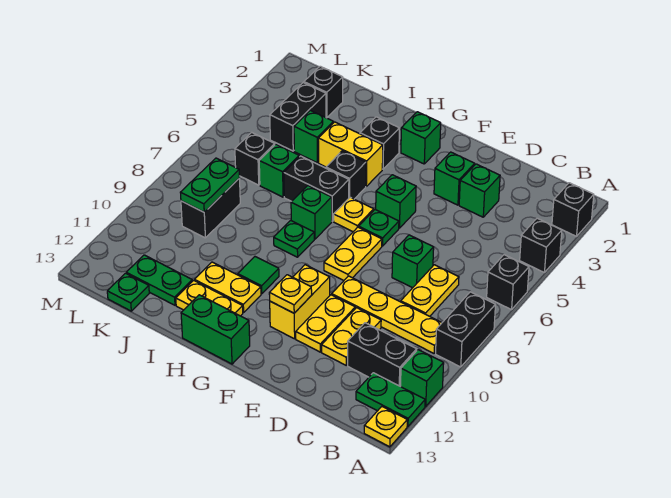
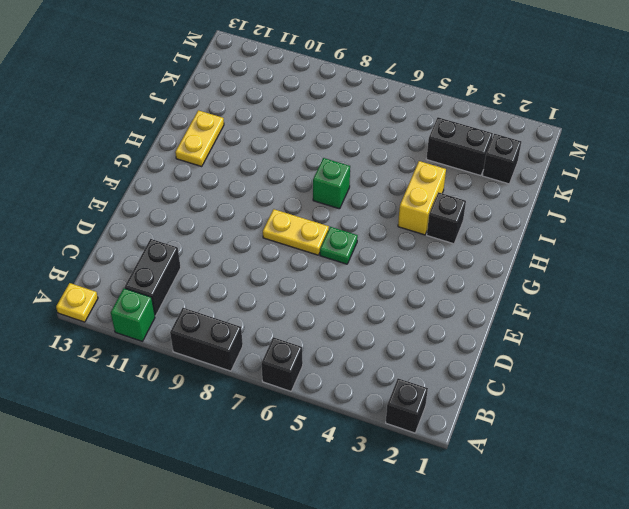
none -> black brick A4 level 1
none -> green plate A12:B12 level 1
none -> yellow plate B9:E9 level 1
none -> yellow plate C7:C8 level 1

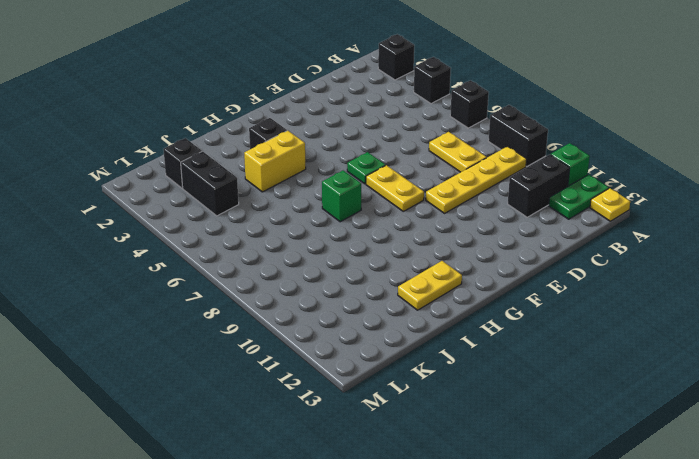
none -> green brick D3 level 1
none -> green brick D7 level 1
none -> yellow plate D10:D11 level 1
none -> green brick E3 level 1

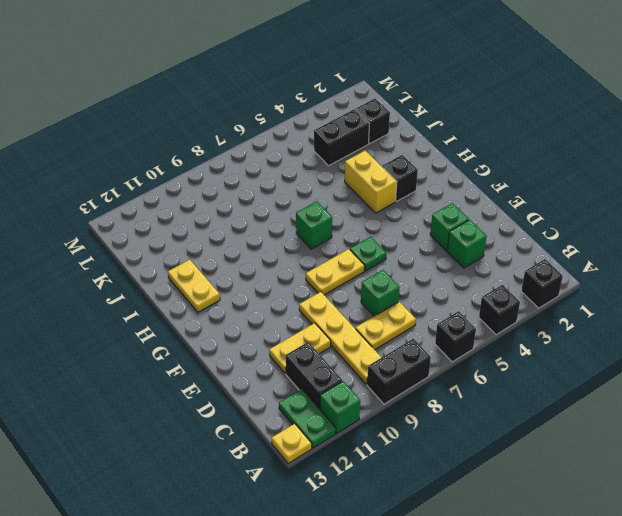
none -> yellow plate E10:E11 level 1
none -> green brick F5 level 1
none -> yellow brick F10:F11 level 1
none -> green brick G2 level 1

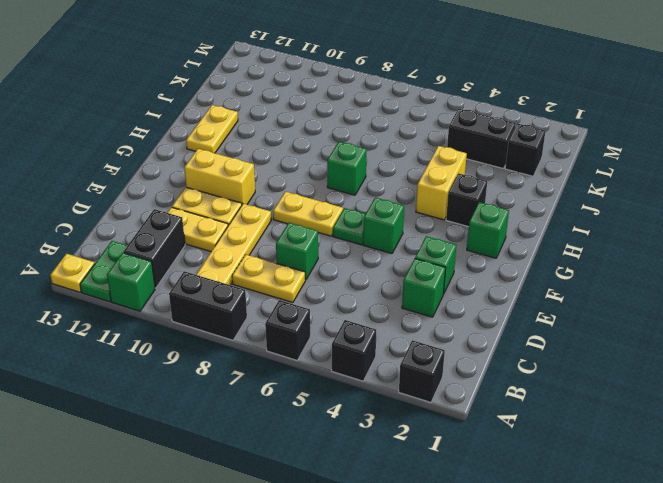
none -> yellow plate G6 level 1
none -> green brick G13:H13 level 1
none -> black brick H5 level 1
none -> black brick H6:I6 level 1

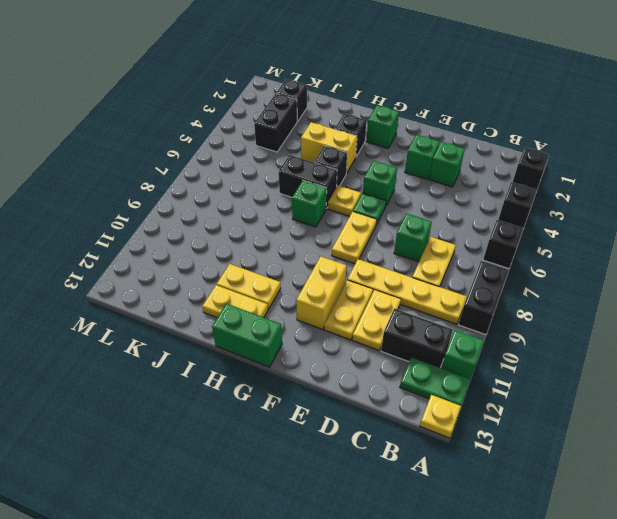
none -> green plate H8 level 1
none -> green tile H10 level 1
none -> green brick J4 level 1
none -> green brick J6 level 1

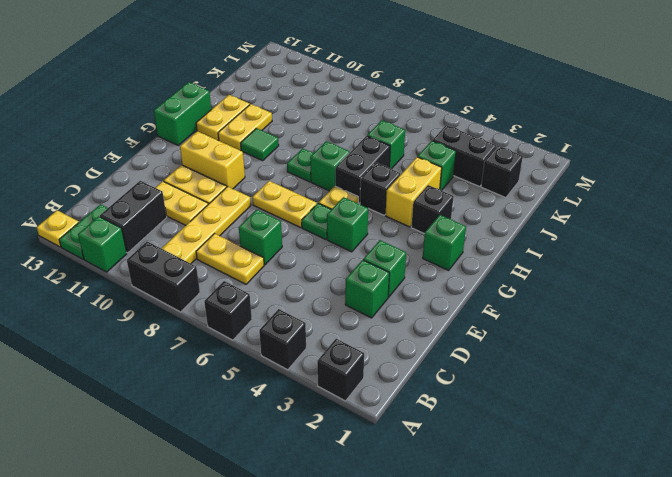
none -> green plate J12:K12 level 1
none -> black brick K6 level 1
none -> black brick K8:K9 level 1
none -> green plate K13 level 1

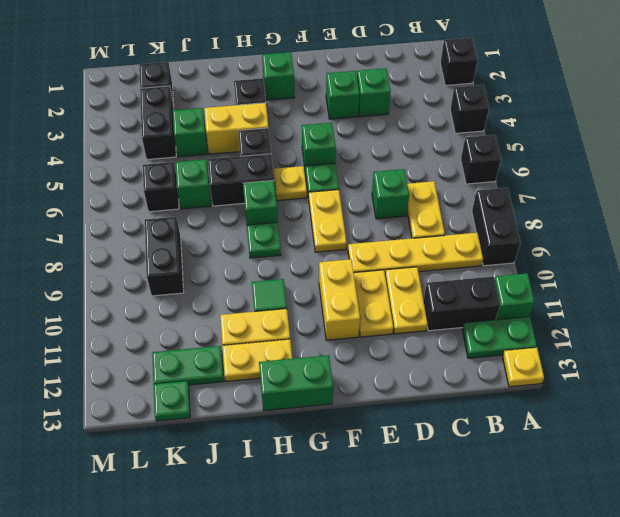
none -> yellow plate F11 level 2
none -> green plate K8:K9 level 2

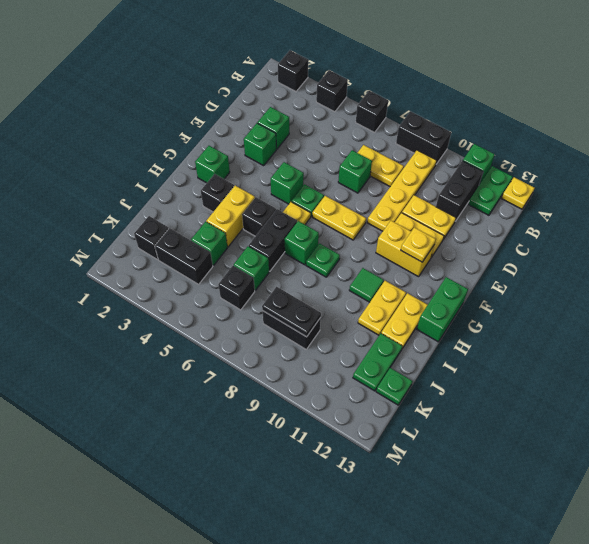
black plate K8:K9 level 2 -> green plate K8:K9 level 2

